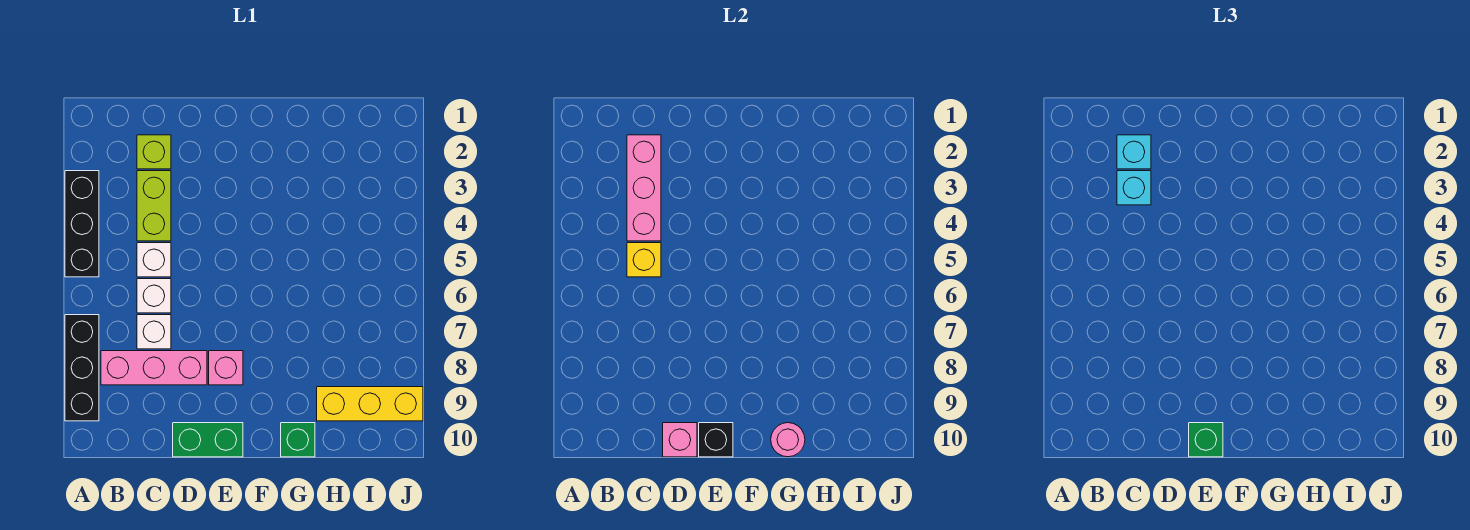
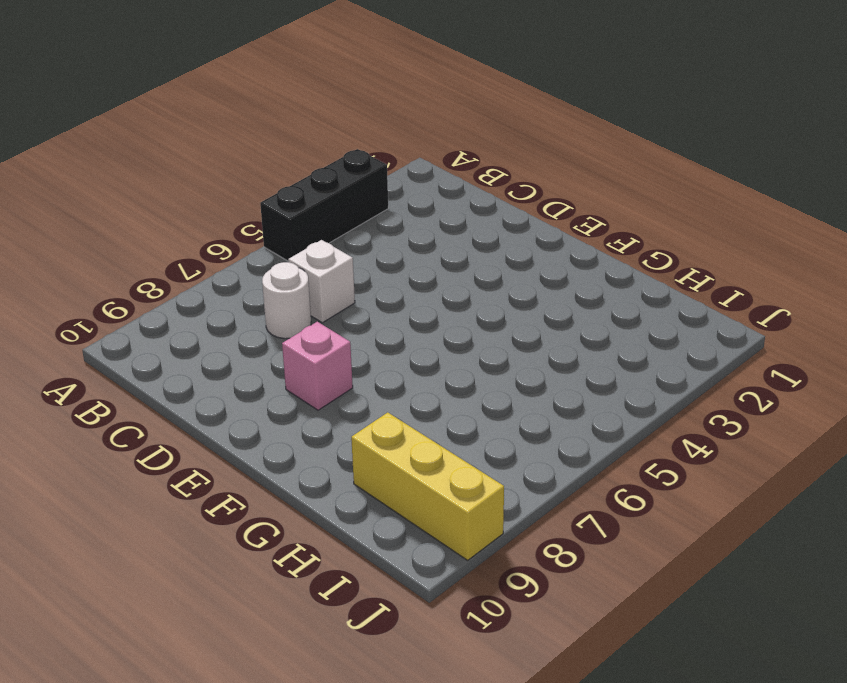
white round brick C7 level 1 -> white brick C7 level 1
none -> black brick A7:A9 level 1
none -> pink brick B8:D8 level 1
none -> lime brick C2 level 1

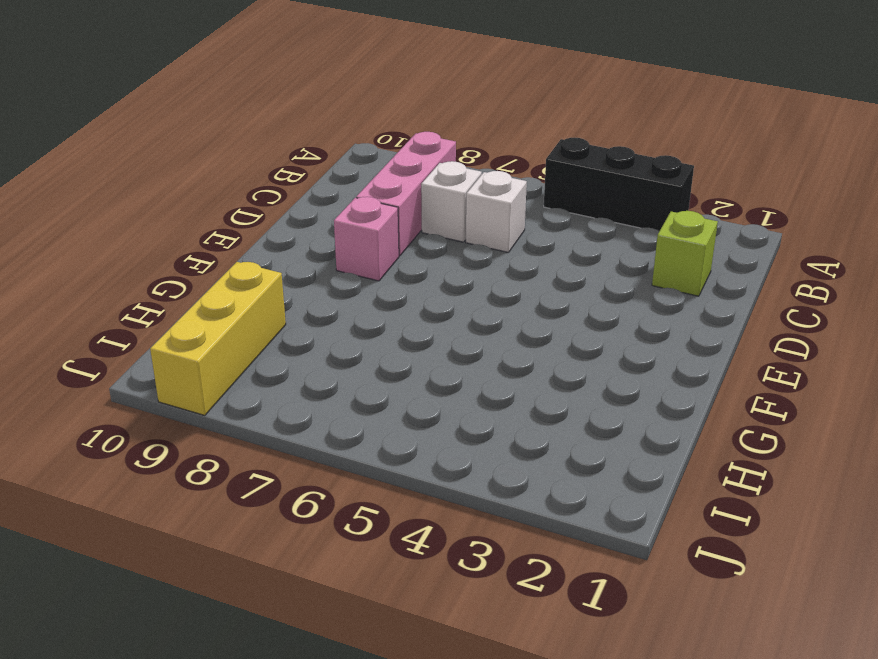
none -> black brick A7:A9 level 1
none -> lime brick C3:C4 level 1
none -> white brick C5 level 1

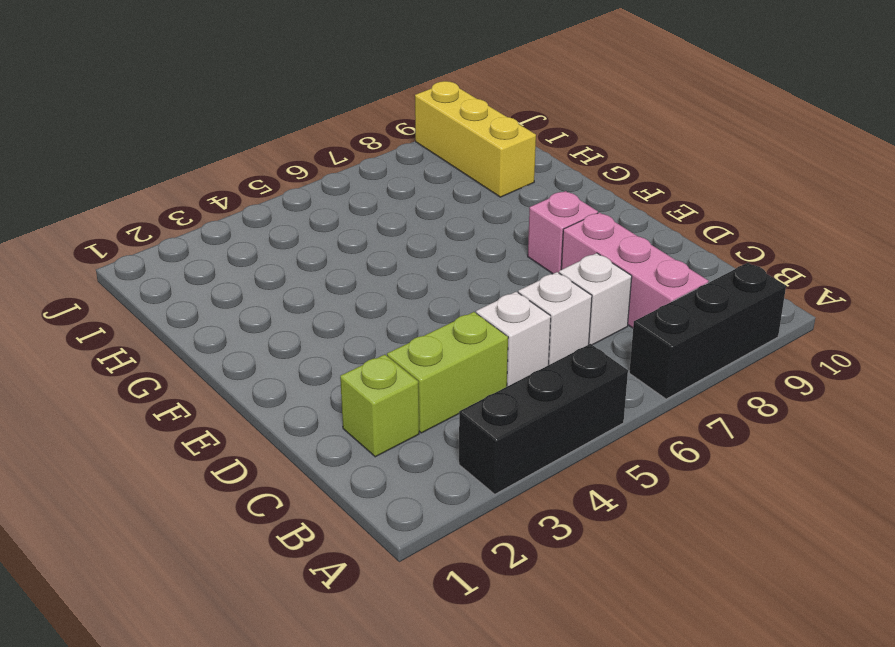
none -> green brick D10:E10 level 1
none -> green brick G10 level 1
none -> pink brick C2:C4 level 2

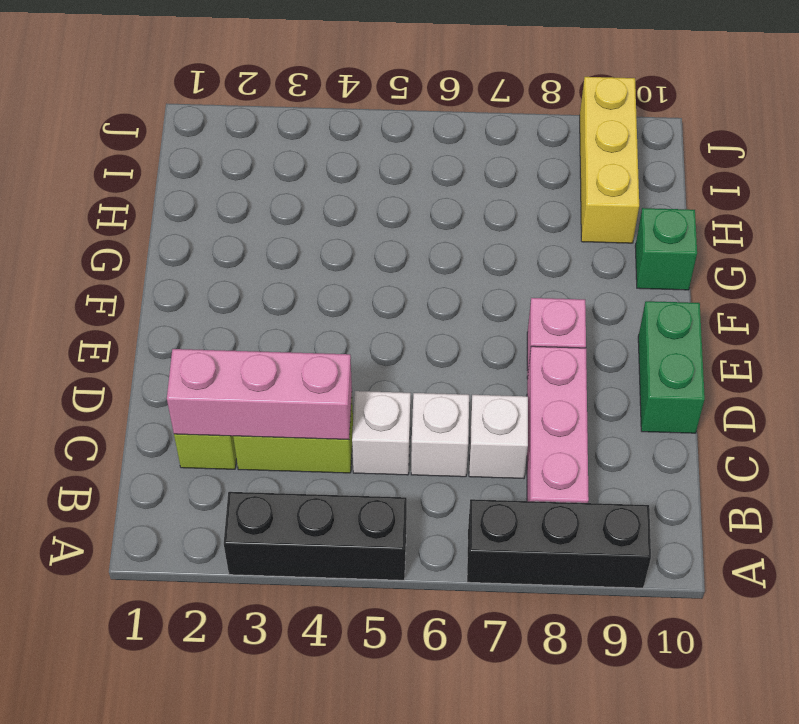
none -> yellow brick C5 level 2
none -> pink brick D10 level 2
none -> black brick E10 level 2

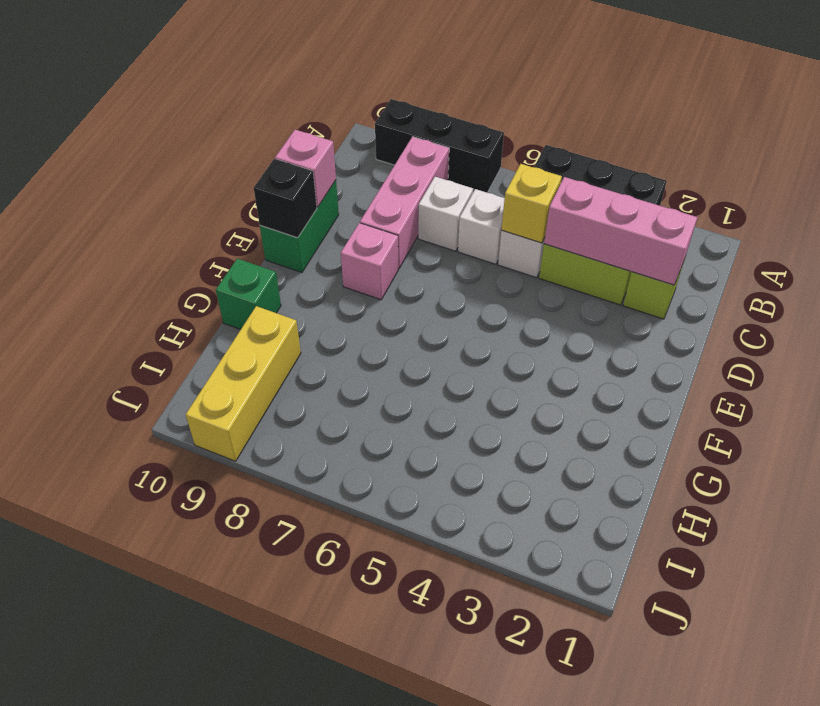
none -> pink round brick G10 level 2
none -> cyan brick C2 level 3
none -> cyan brick C3 level 3

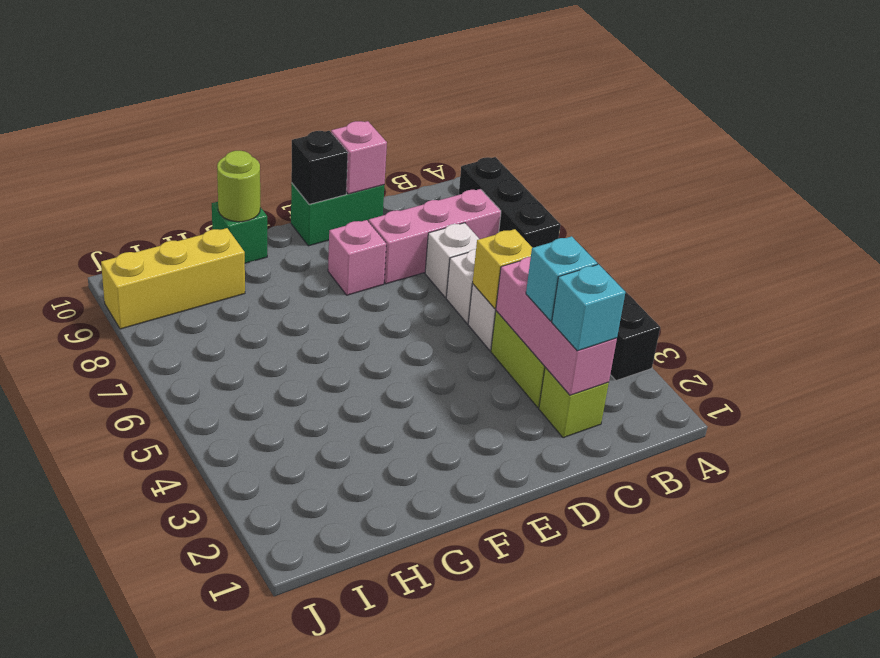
lime round brick G10 level 2 -> pink round brick G10 level 2
none -> green brick E10 level 3

